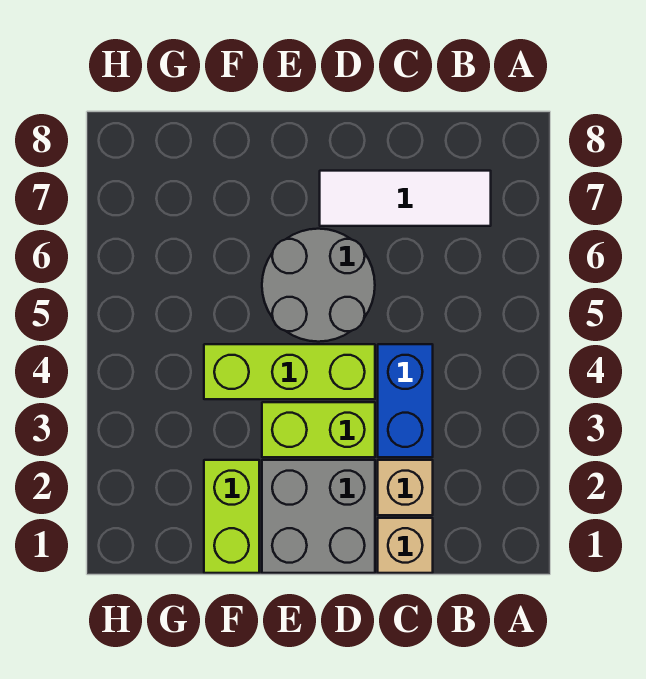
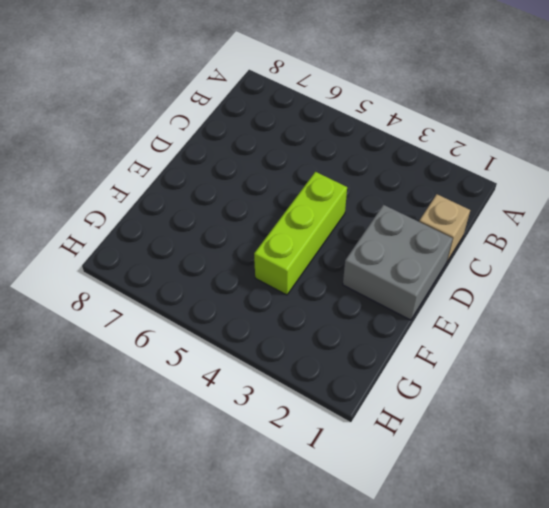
none -> white tile B7:D7 level 1
none -> tan brick C2 level 1

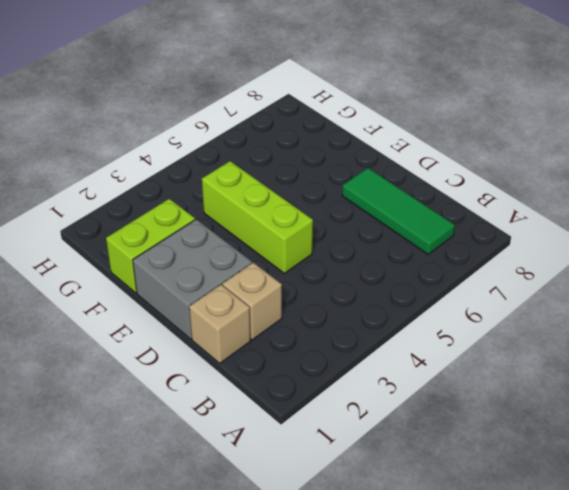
green tile B7:D7 level 1 -> white tile B7:D7 level 1
none -> blue brick C3:C4 level 1
none -> lime brick D3:E3 level 1

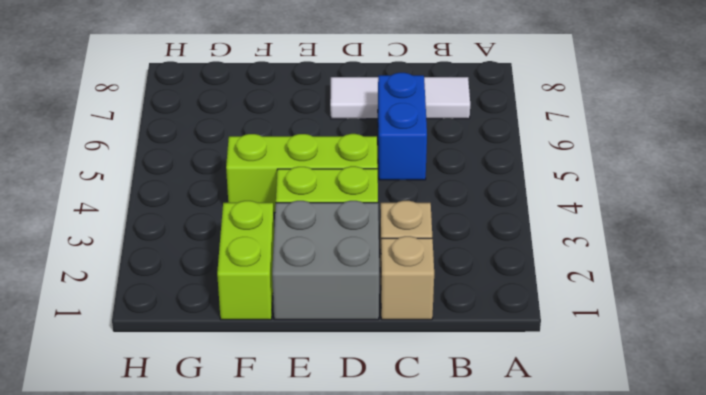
blue brick C5:C6 level 1 -> blue brick C3:C4 level 1
none -> grey round brick D5:E6 level 1

